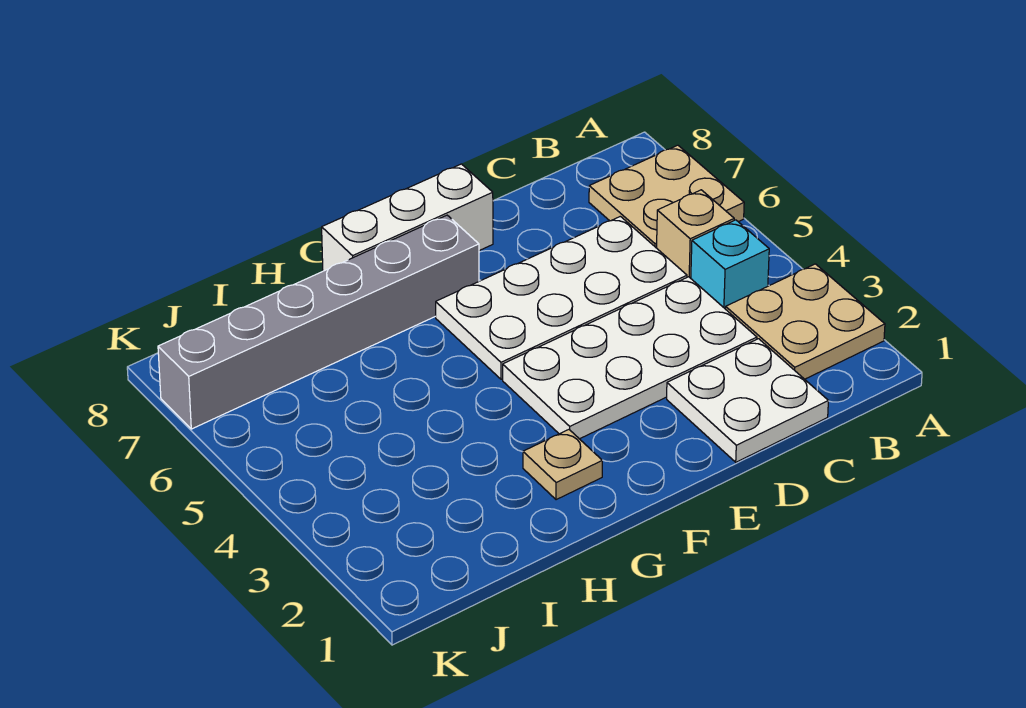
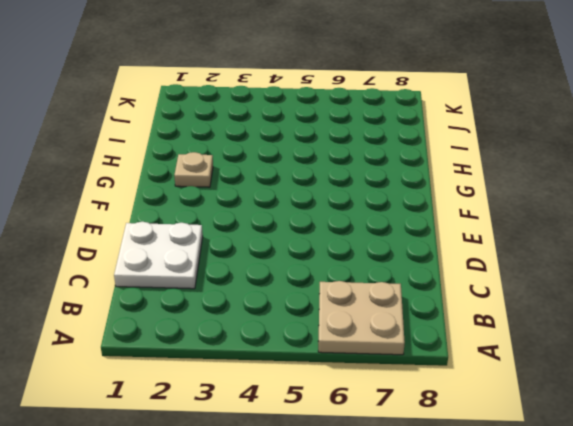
none -> tan plate A2:B3 level 1
none -> cyan brick B4 level 1

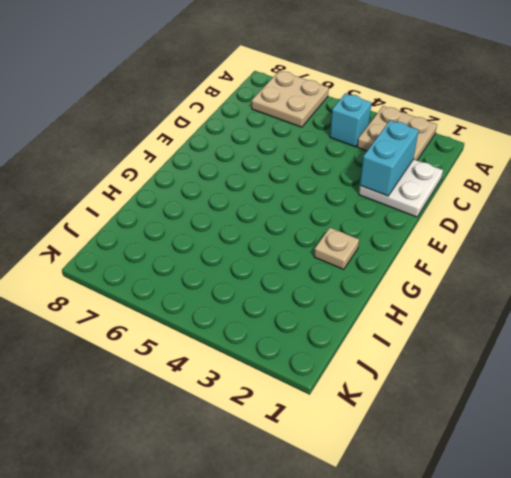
cyan brick C2:D2 level 2 -> none
none -> tan brick B5 level 1
none -> white plate C3:F4 level 1

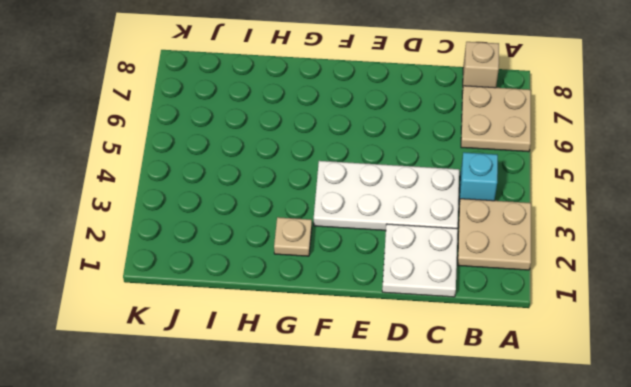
tan brick B8 level 1 -> tan brick B5 level 1
none -> white plate C5:F6 level 1
none -> white brick E8:G8 level 1

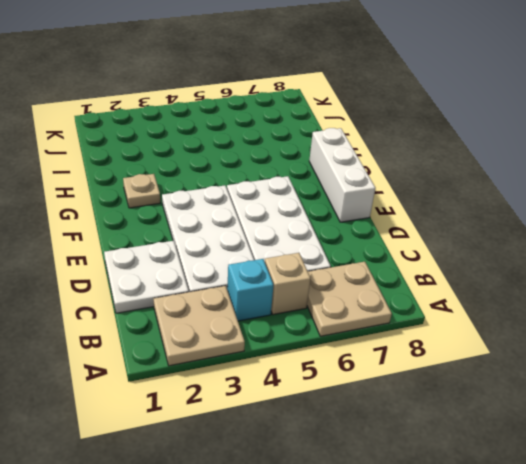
none -> grey brick F7:K7 level 1

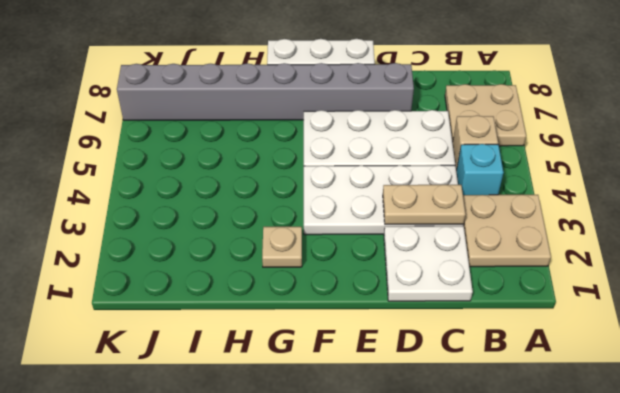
tan plate C3:D3 level 2 -> none
grey brick D7:K7 level 1 -> grey brick F7:K7 level 1

